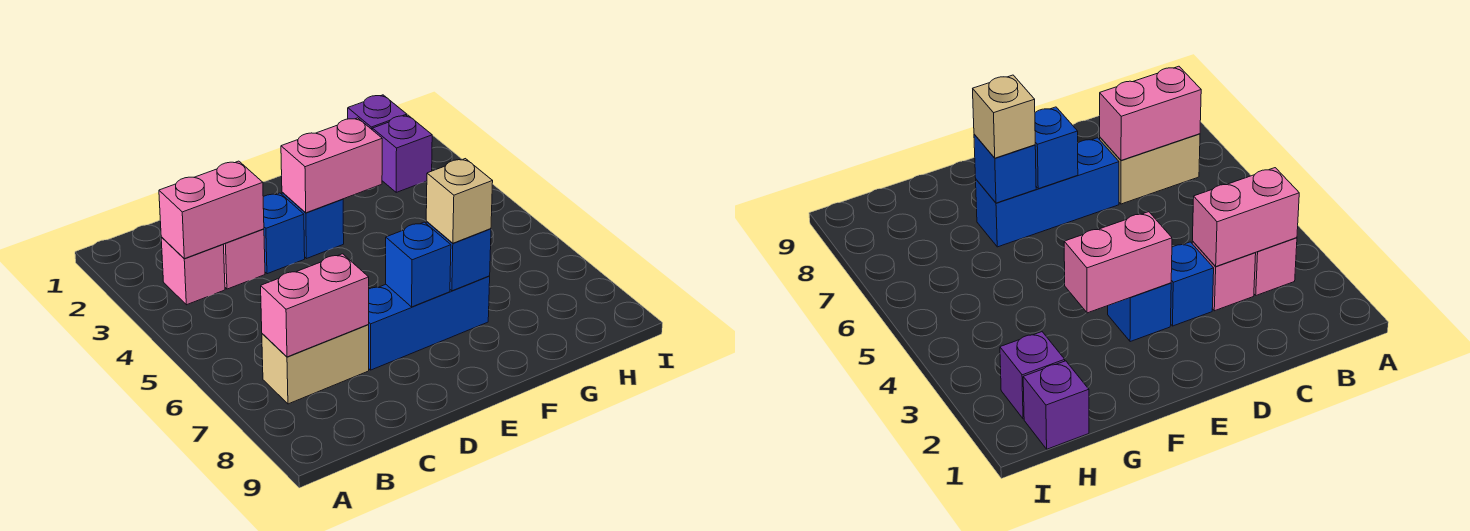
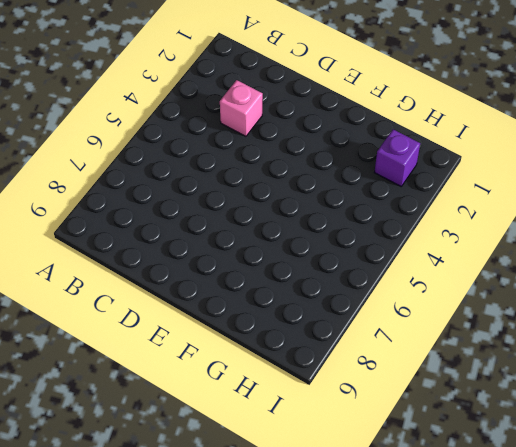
none -> pink brick B3 level 1
none -> tan brick B7:C7 level 1
none -> blue brick D3 level 1

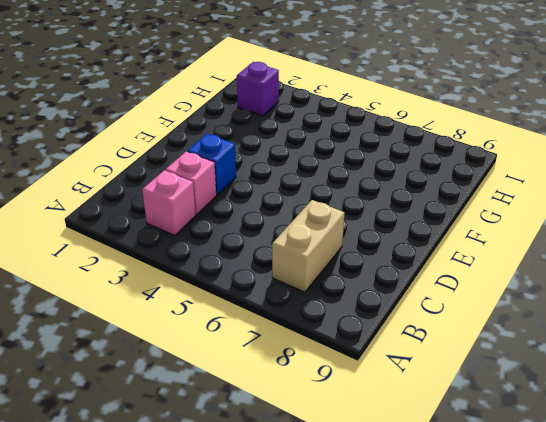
none -> blue brick D7:F7 level 1
none -> blue brick E3 level 1
none -> purple brick H1 level 1

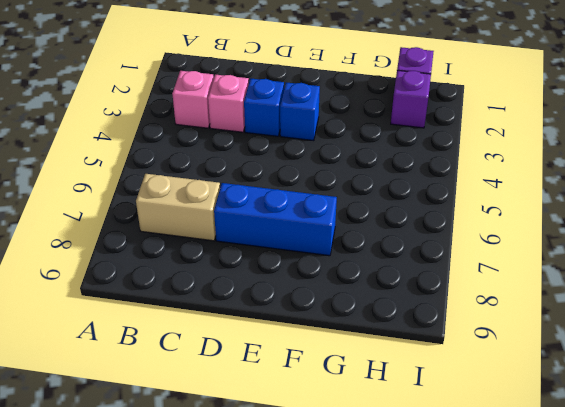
none -> pink brick B3:C3 level 2
none -> pink brick B7:C7 level 2
none -> pink brick E3:F3 level 2

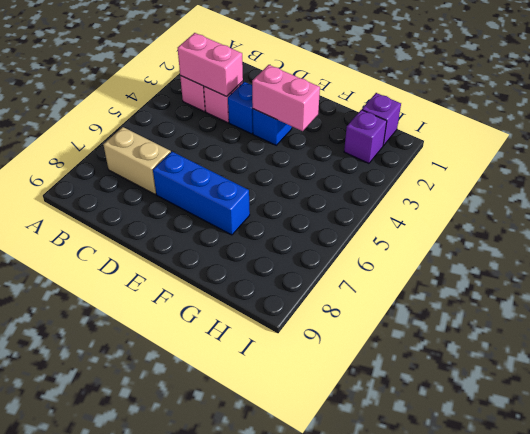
none -> pink brick B7:C7 level 2
none -> blue brick E7 level 2
none -> blue brick F7 level 2

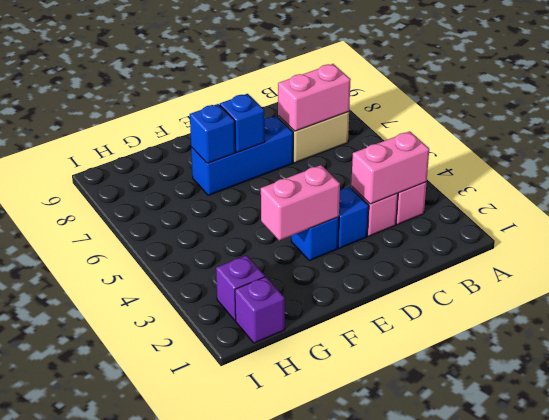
none -> tan brick F7 level 3

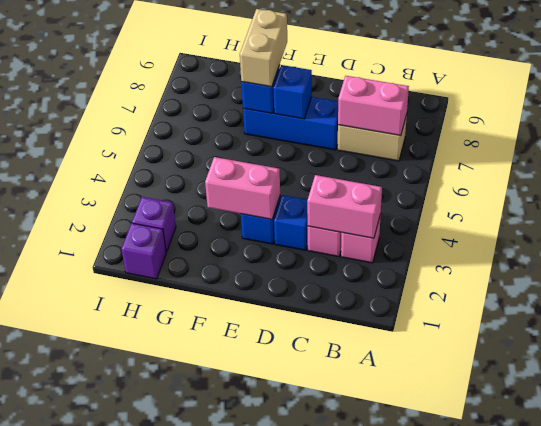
tan brick F7:F8 level 3 -> tan brick F7 level 3

